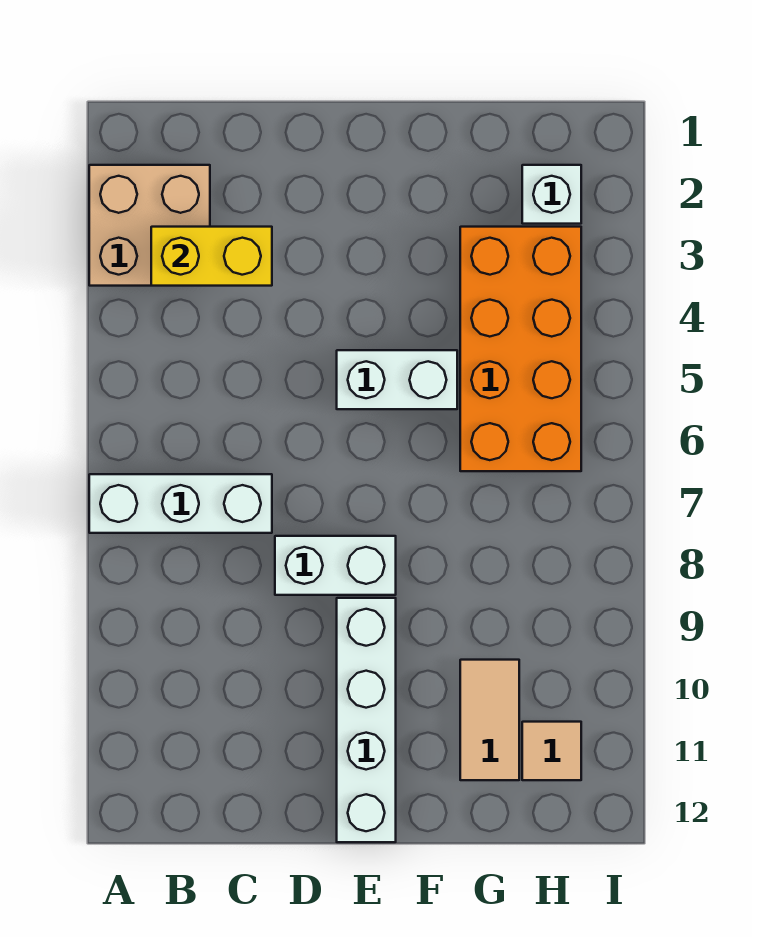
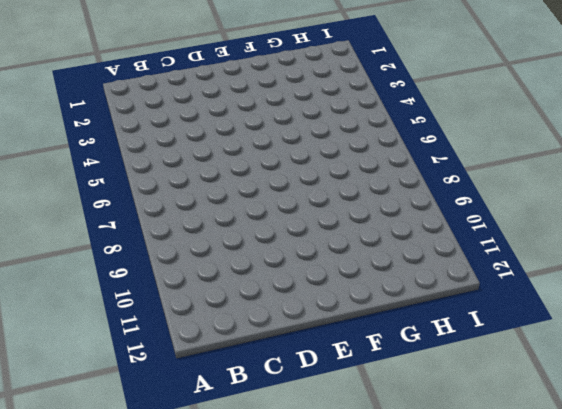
none -> tan brick A2:B3 level 1
none -> white brick A7:C7 level 1

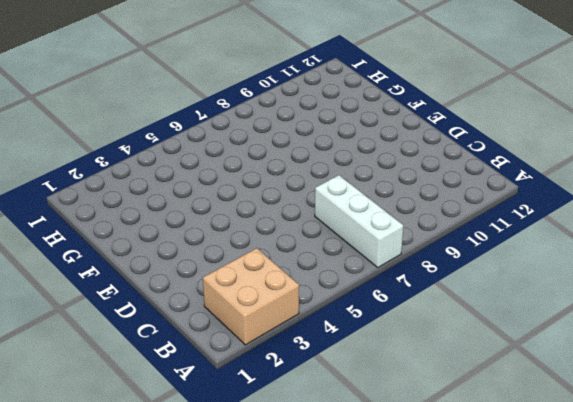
none -> white brick D8:E8 level 1
none -> white brick E5:F5 level 1

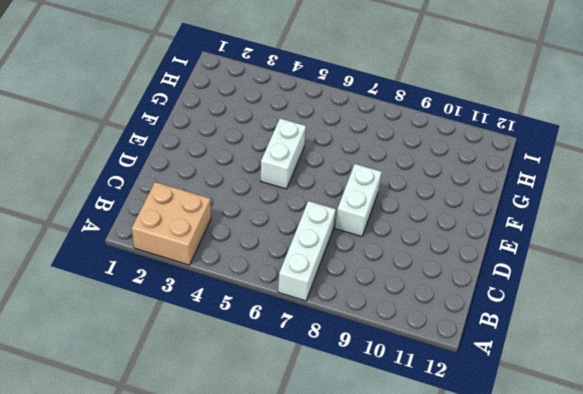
none -> white brick E9:E12 level 1
none -> orange brick G3:H6 level 1

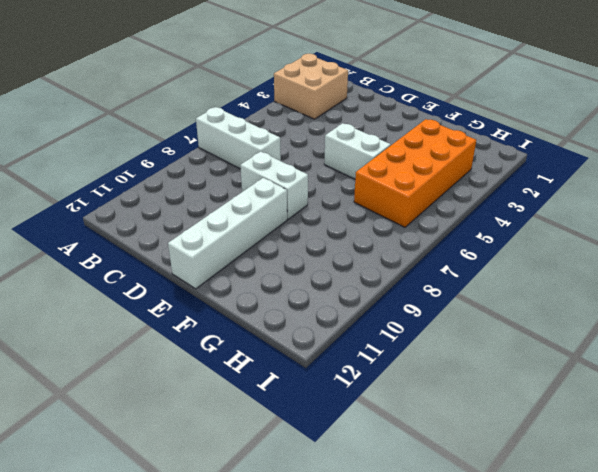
none -> tan tile G10:G11 level 1
none -> white brick H2 level 1

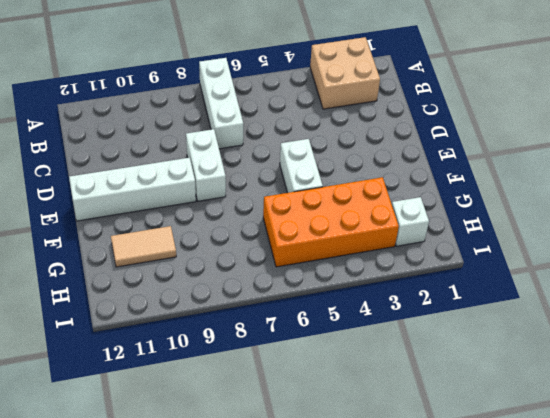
none -> tan tile H11 level 1
none -> yellow brick B3:C3 level 2

